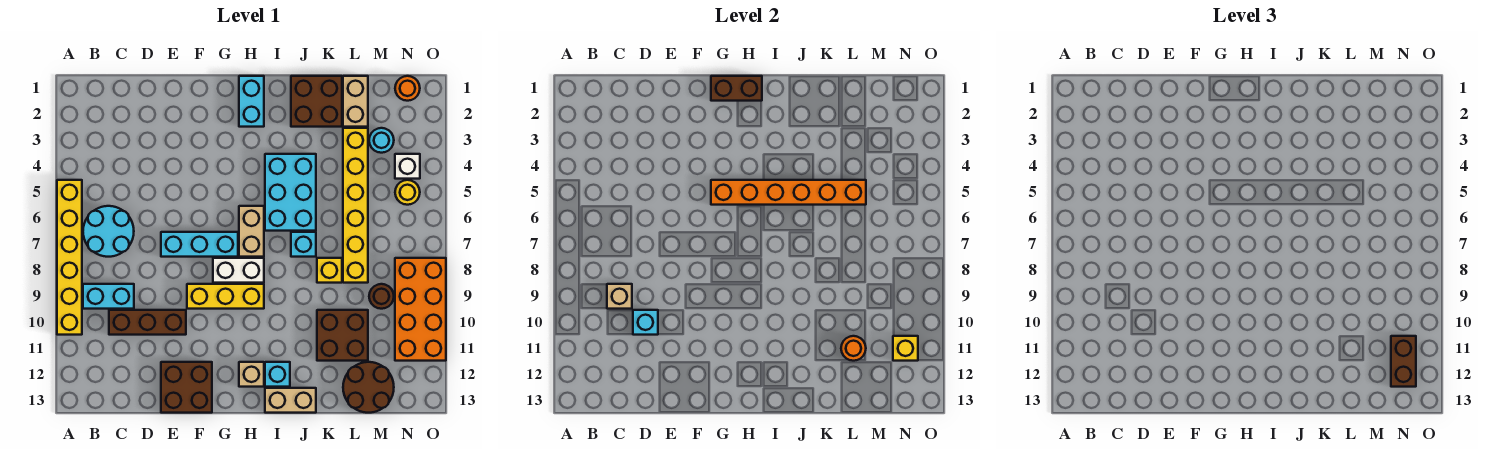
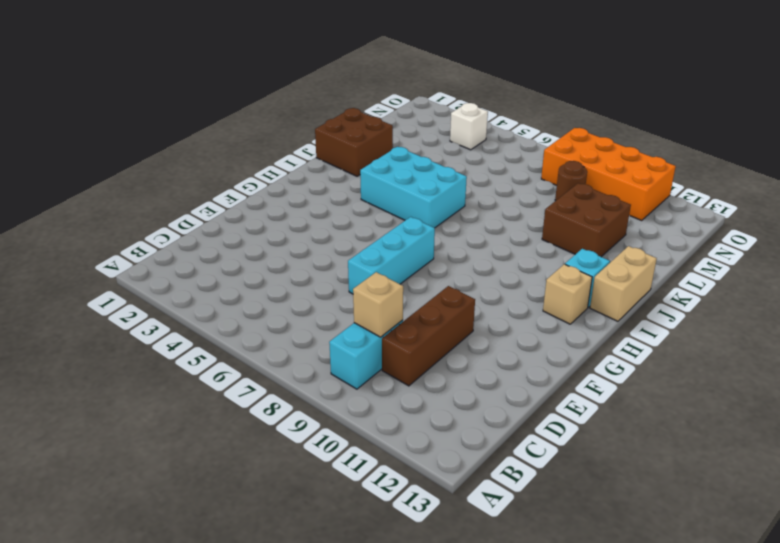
none -> yellow brick A5:A10 level 1
none -> cyan round brick B6:C7 level 1
none -> brown brick E12:F13 level 1
none -> yellow brick F9:H9 level 1

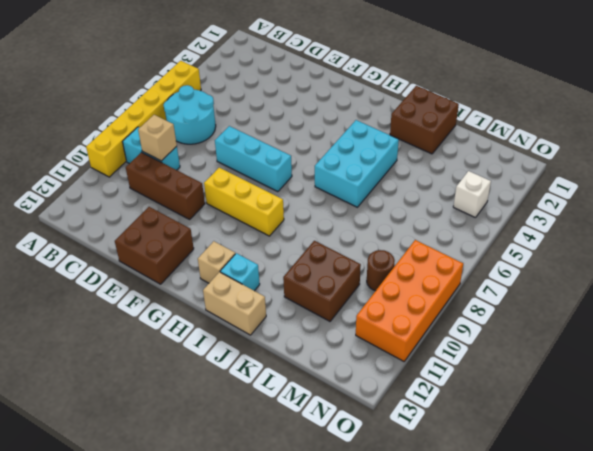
none -> white brick G8:H8 level 1
none -> cyan brick H1:H2 level 1
none -> tan brick H6:H7 level 1
none -> cyan brick J7 level 1

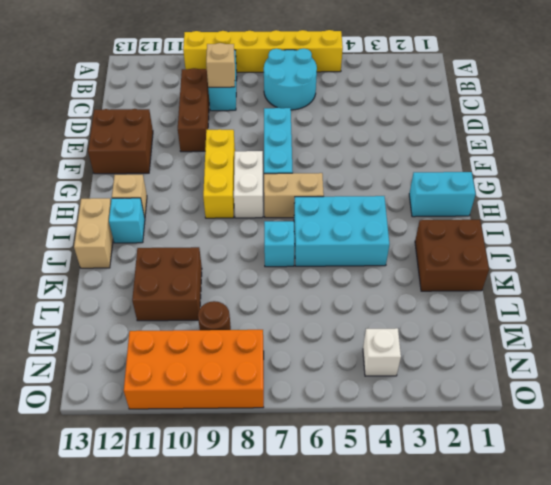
none -> yellow brick K8 level 1
none -> tan brick L1:L2 level 1
none -> yellow brick L3:L8 level 1
none -> brown round brick L12:M13 level 1

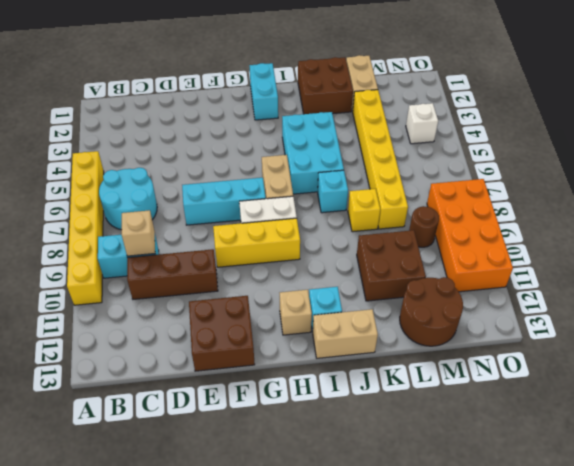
none -> cyan round brick M3 level 1
none -> orange round brick N1 level 1
none -> yellow round brick N5 level 1
none -> cyan brick D10 level 2

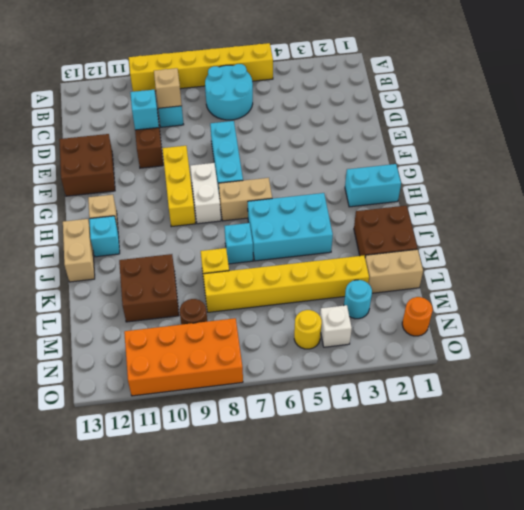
none -> brown round brick L12:M13 level 1
none -> brown brick G1:H1 level 2
none -> orange brick G5:L5 level 2
none -> orange round brick L11 level 2

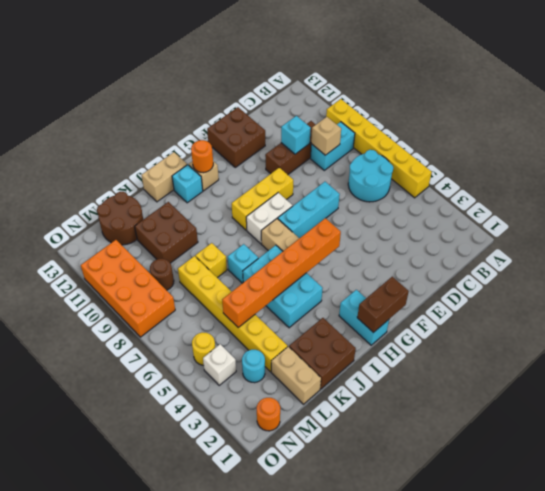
orange round brick H12 level 2 -> orange round brick L11 level 2
none -> yellow brick N11 level 2
none -> brown brick N11:N12 level 3

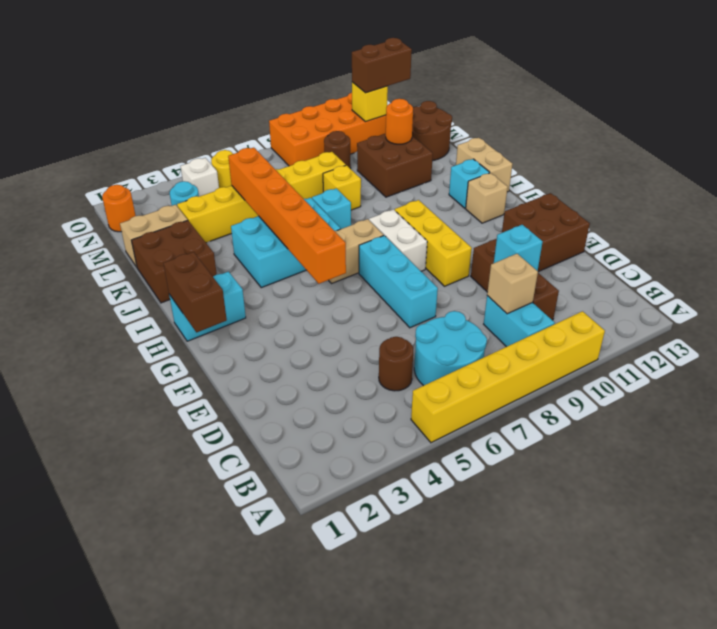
brown round brick C5 level 1 -> none

